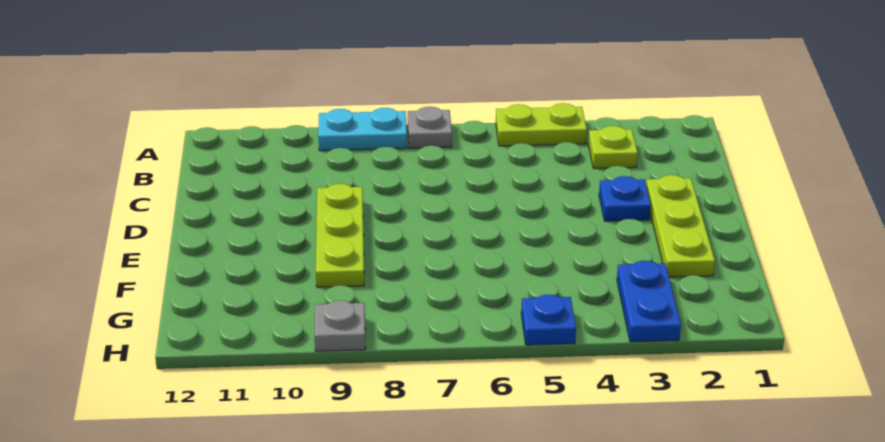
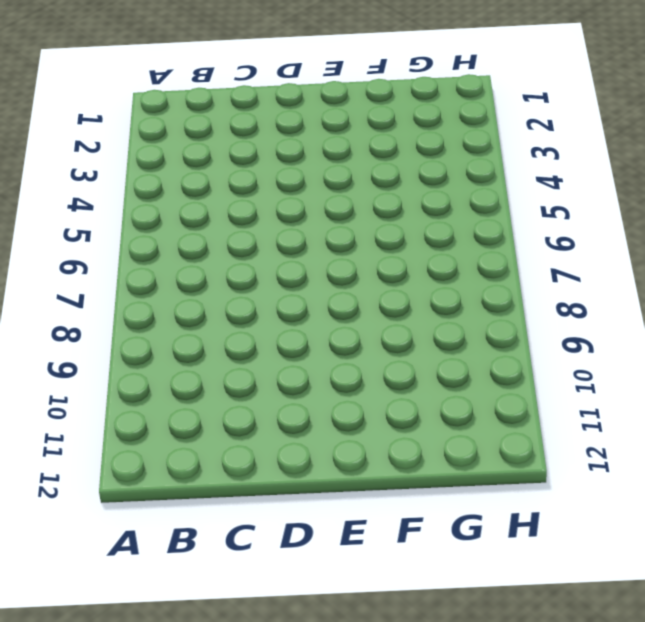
none -> lime plate A4:A5 level 1
none -> grey plate A7 level 1

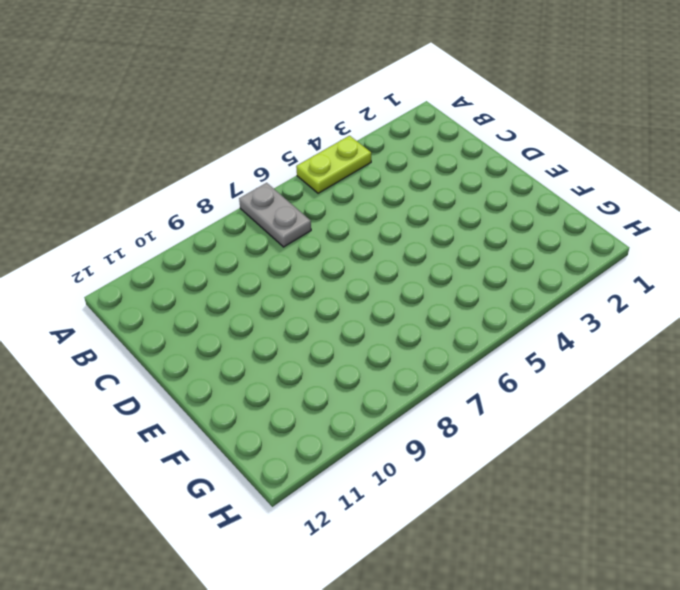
grey plate A7:B7 level 1 -> grey plate A7 level 1
none -> cyan plate A8:A9 level 1
none -> lime plate B3 level 1

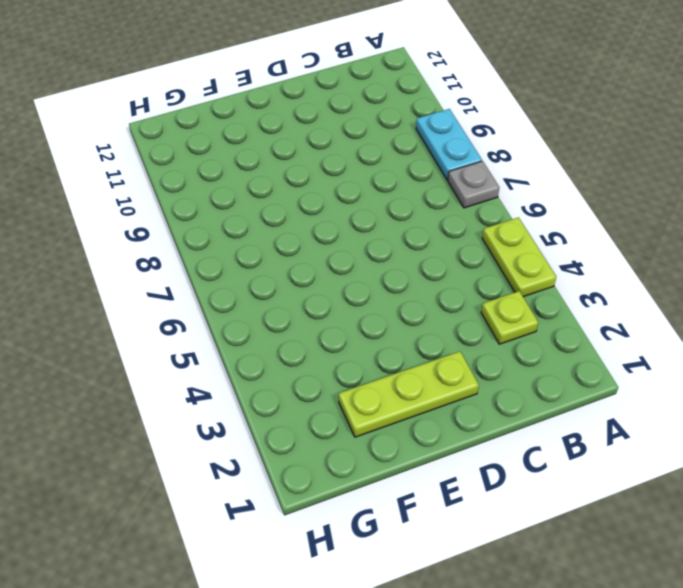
none -> blue plate D3 level 1
none -> lime plate D9:F9 level 1

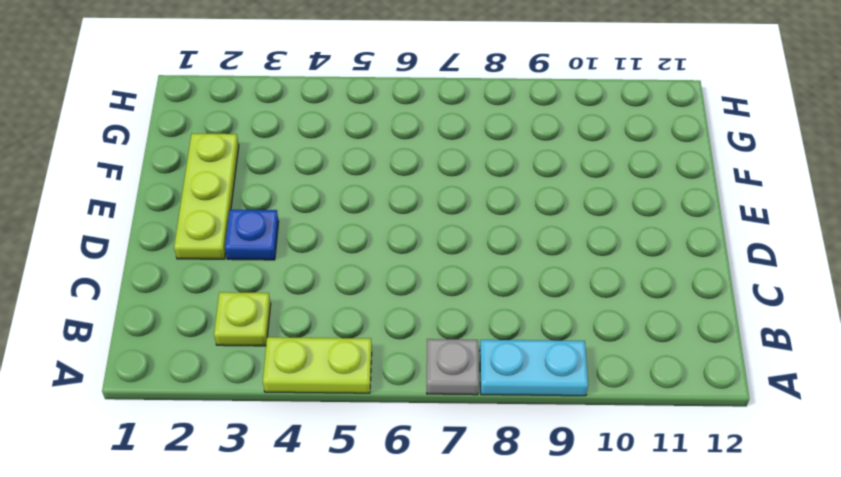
none -> lime plate D9:F9 level 1
none -> blue plate G3:H3 level 1

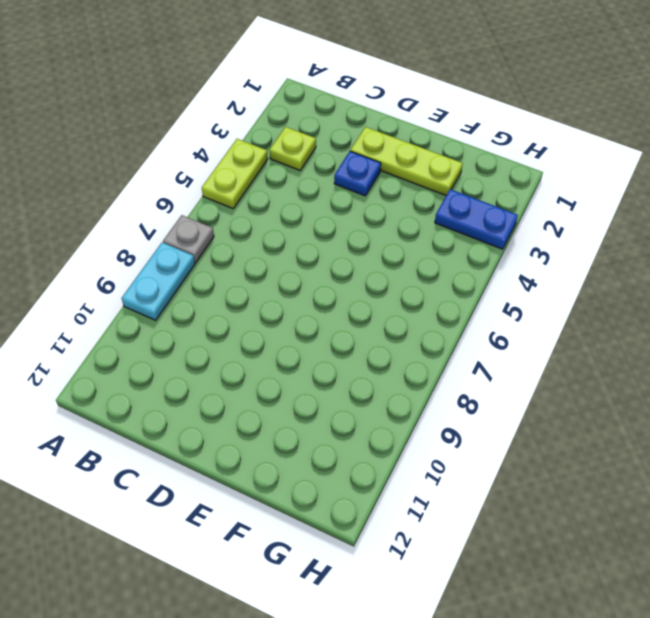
none -> lime plate D9:F9 level 1
none -> blue plate H5 level 1

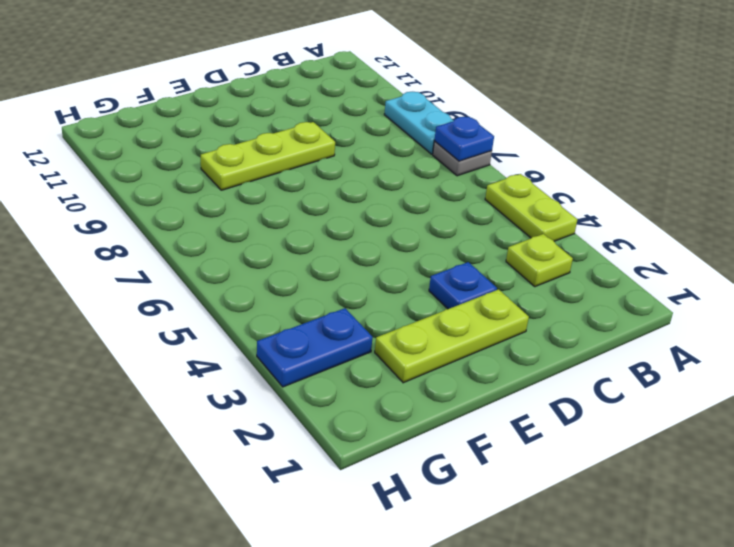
blue plate A7 level 2 -> blue plate H5 level 1
none -> grey plate H9 level 1

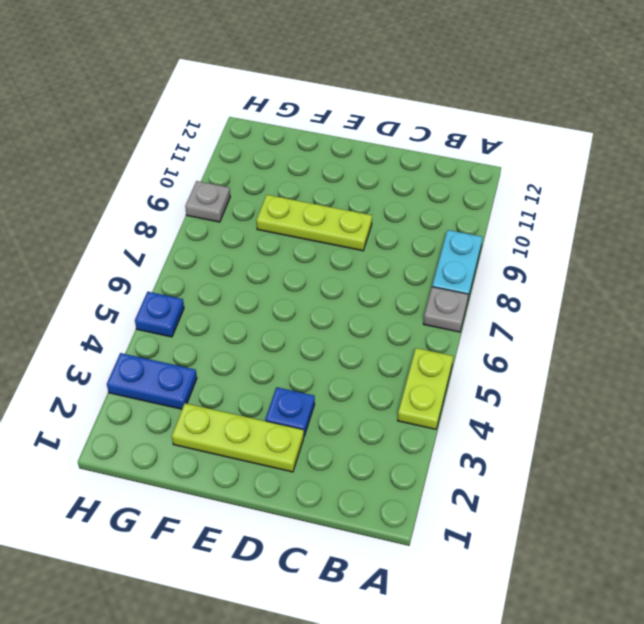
none -> lime plate B3 level 1

